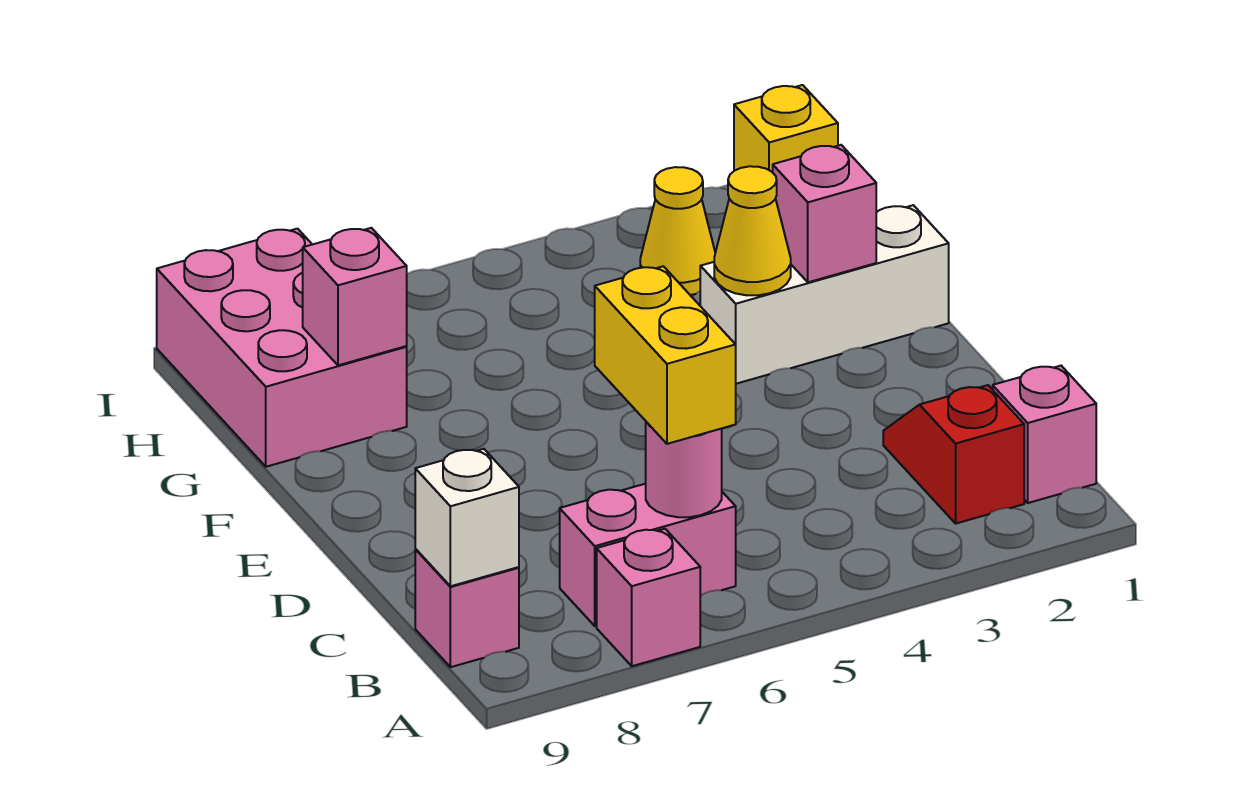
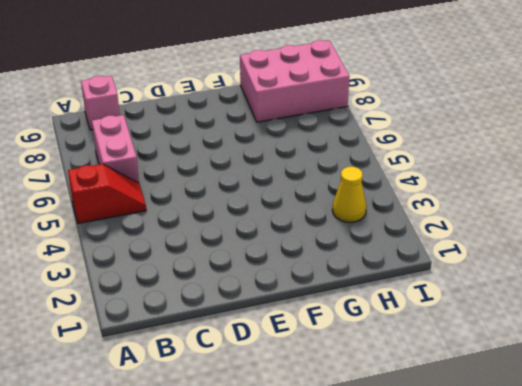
red slope A5:B5 level 1 top A -> red slope B2:C2 level 1 top B
none -> pink brick A7 level 1
none -> pink brick B1 level 1
none -> white brick F1:F3 level 1

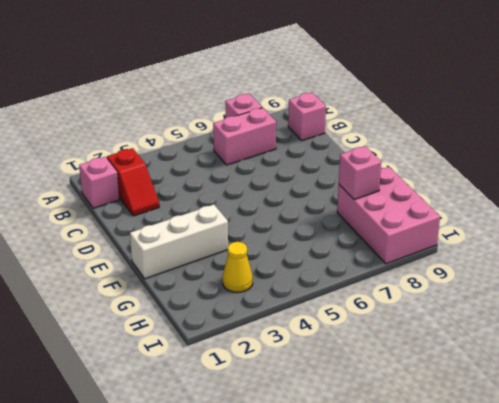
none -> yellow brick I1 level 1
none -> pink round brick B6 level 2
none -> white brick B9 level 2

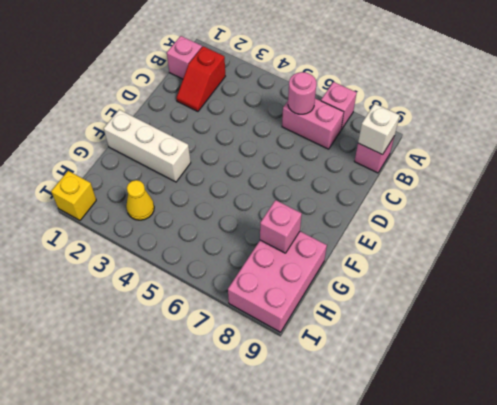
none -> pink brick F2 level 2
none -> yellow cone F3 level 2
none -> yellow brick B6:C6 level 3

